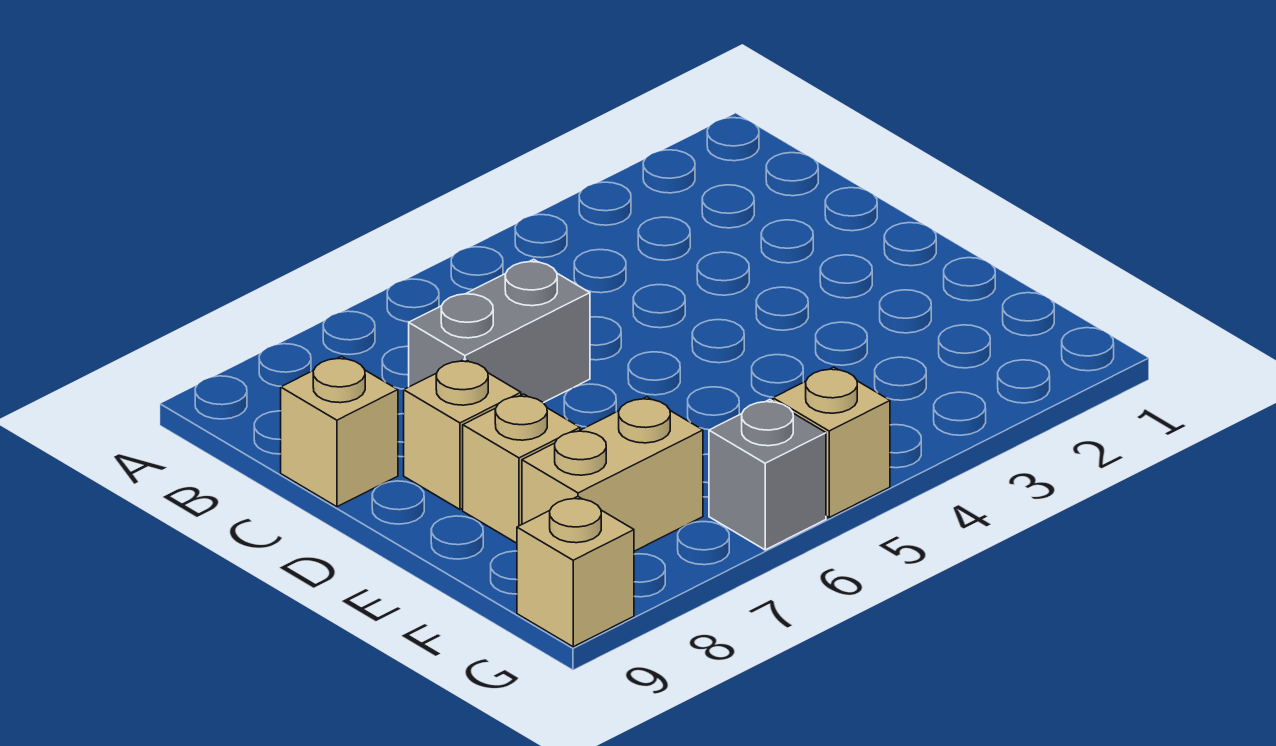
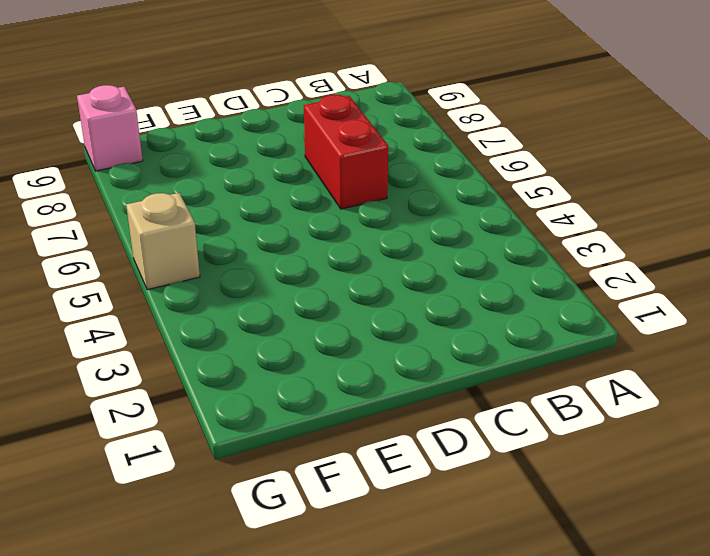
red brick C6:C7 level 1 -> grey brick C6:C7 level 1
pink brick G9 level 1 -> tan brick G9 level 1
none -> tan brick C9 level 1
none -> tan brick D8 level 1

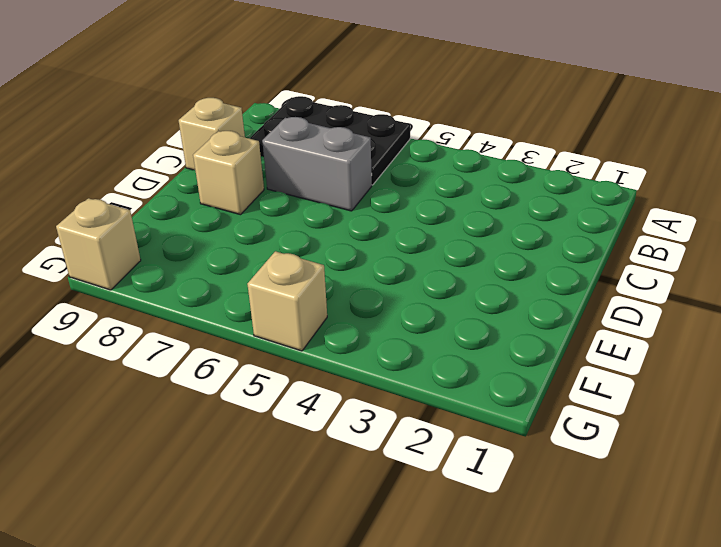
black plate A6:B8 level 1 -> none
none -> tan brick E8 level 1
none -> tan brick F7:F8 level 1

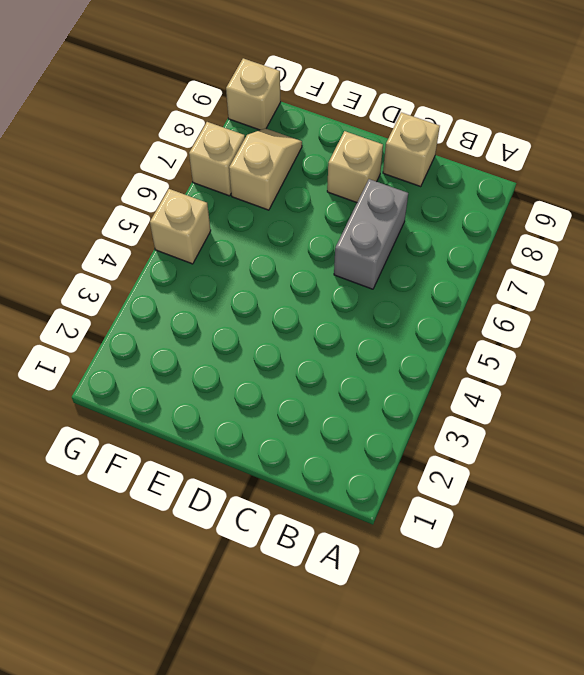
tan slope F7:F8 level 1 top 7 -> tan brick F7:F8 level 1
tan brick G7 level 1 -> tan brick E8 level 1
none -> grey brick G6 level 1

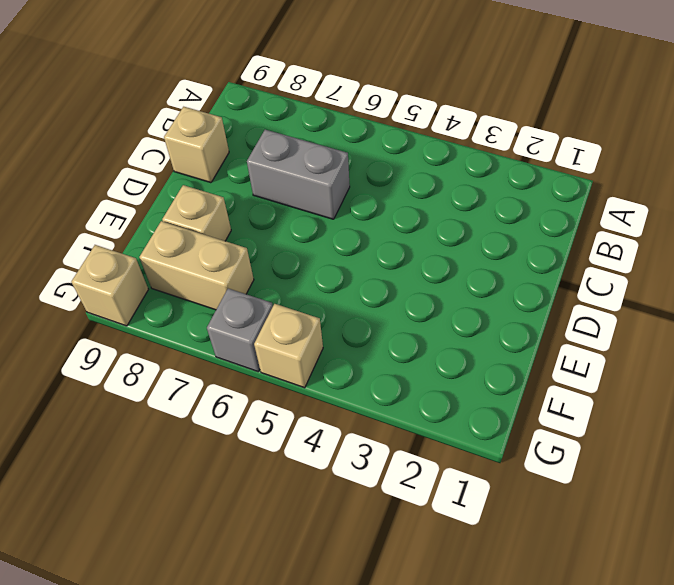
none -> tan brick D8 level 1

